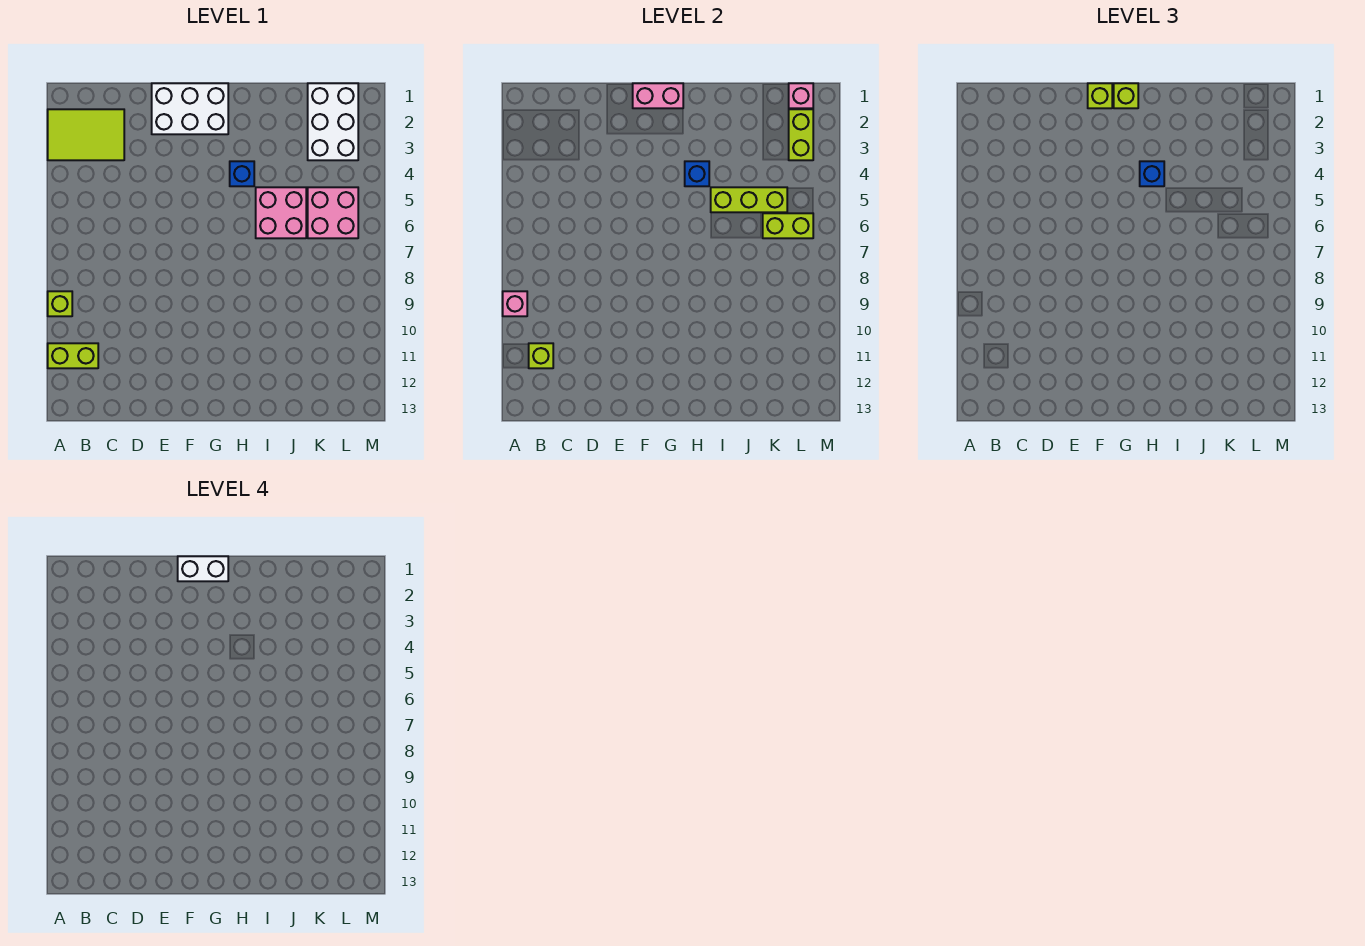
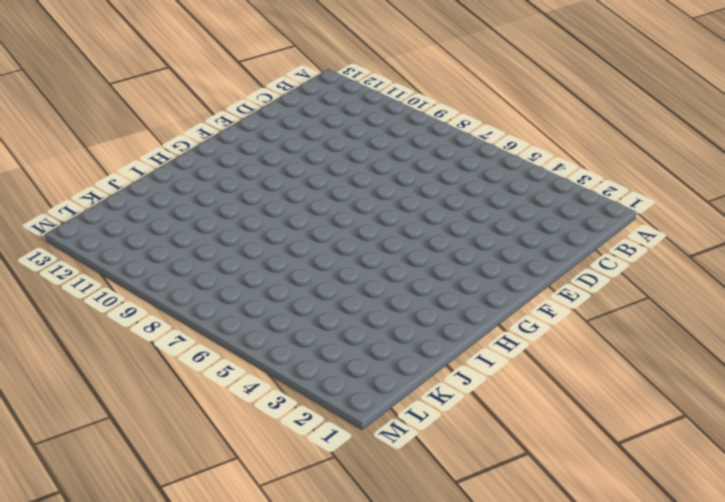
none -> lime tile A2:C3 level 1
none -> lime brick A9 level 1
none -> lime brick A11:B11 level 1

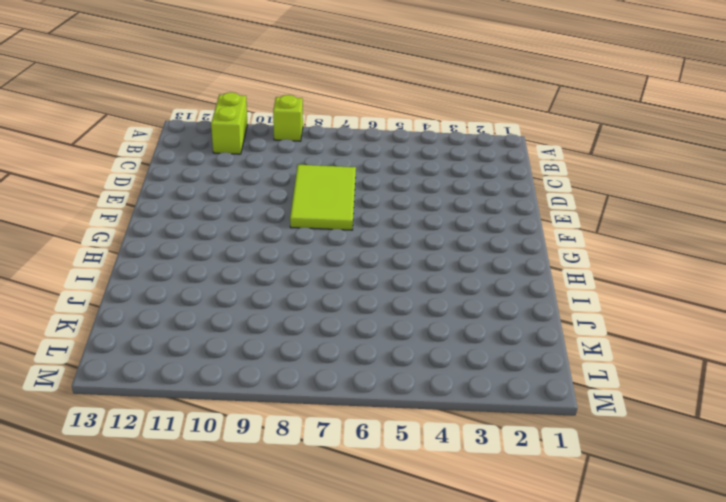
lime tile D7:F8 level 1 -> lime tile A2:C3 level 1
none -> white brick E1:G2 level 1
none -> blue brick H4 level 1
none -> pink brick I5:J6 level 1

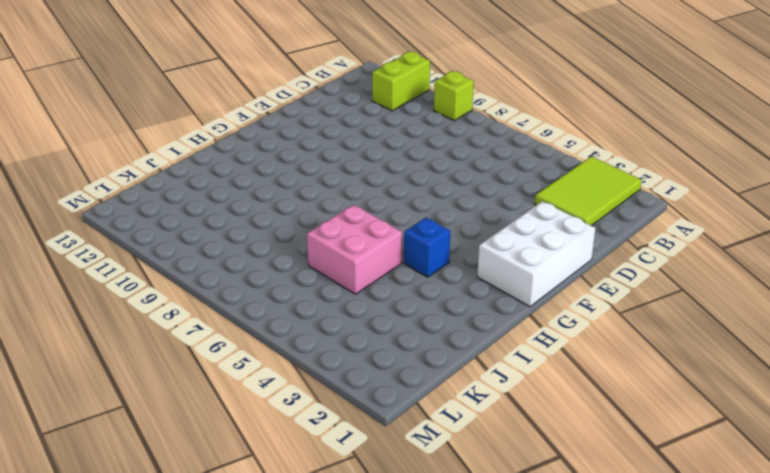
none -> white brick K1:L3 level 1
none -> pink brick K5:L6 level 1
none -> pink brick A9 level 2

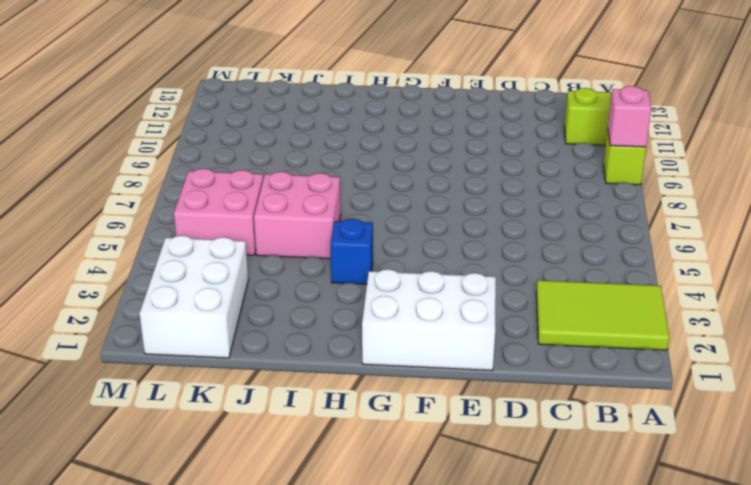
none -> lime brick B11 level 2
none -> pink brick F1:G1 level 2
none -> blue brick H4 level 2

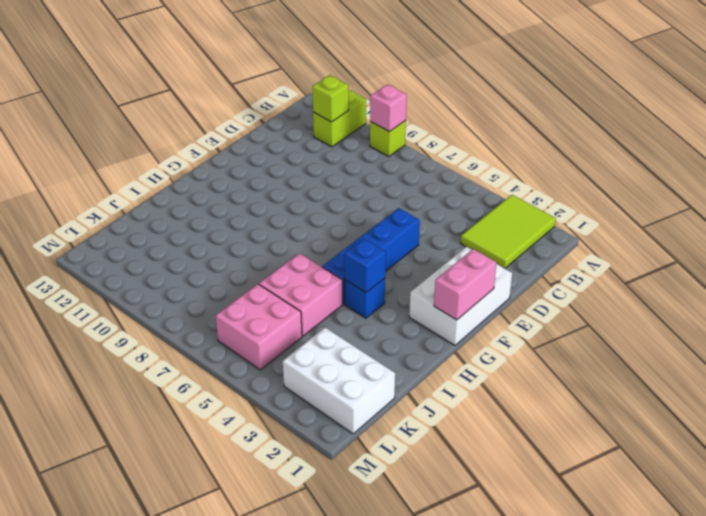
blue brick E5:H5 level 1 -> none
none -> lime brick I5:K5 level 2
none -> lime brick K6:L6 level 2
none -> pink brick L1 level 2

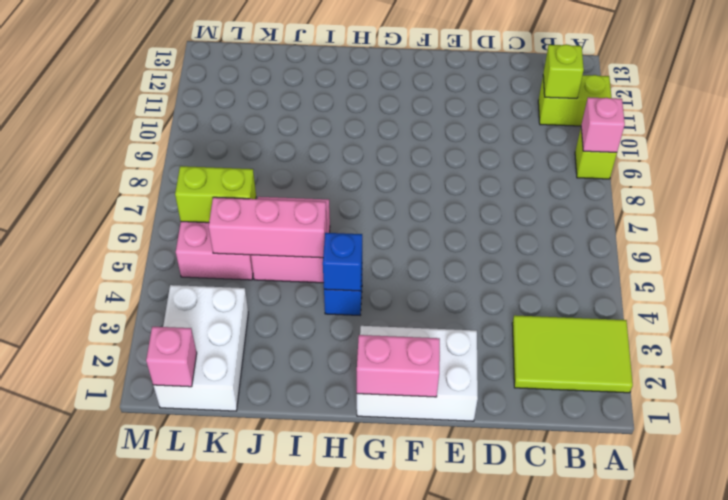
pink brick I5:K5 level 2 -> lime brick I5:K5 level 2
none -> lime brick L2:L3 level 2
none -> lime brick F1 level 3
none -> lime brick G1 level 3

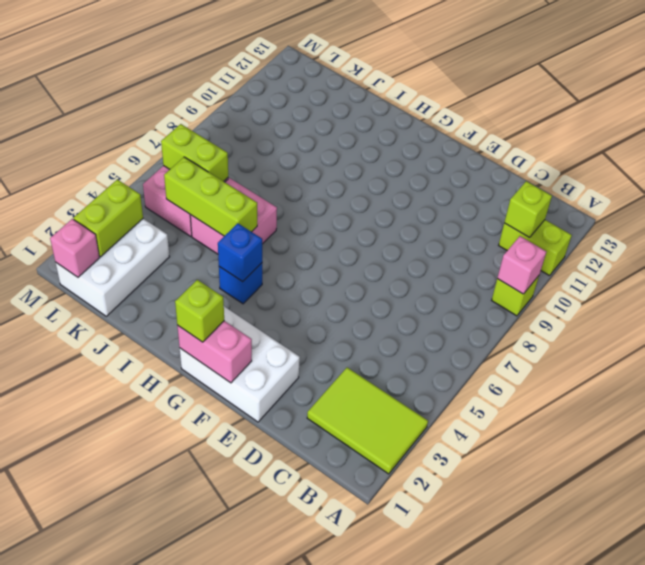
none -> lime brick F1 level 3
none -> blue brick H4 level 3
none -> white brick F1:G1 level 4

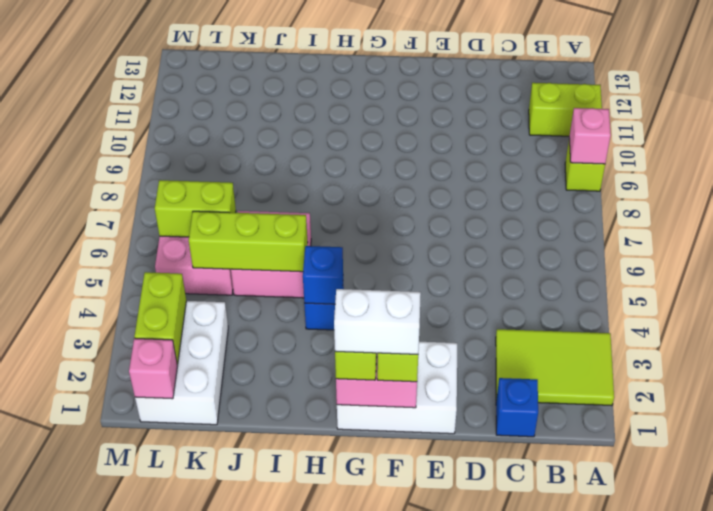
blue brick C1 level 1 -> blue brick H4 level 3
none -> lime brick B11 level 2

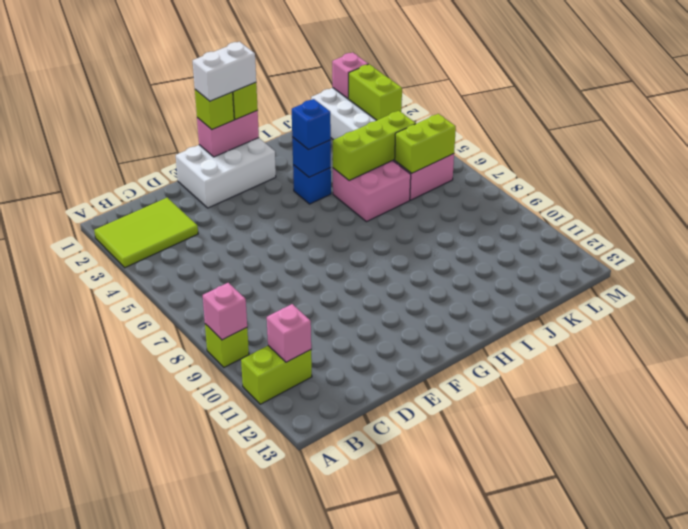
pink brick B11 level 2 -> lime brick B11 level 2

